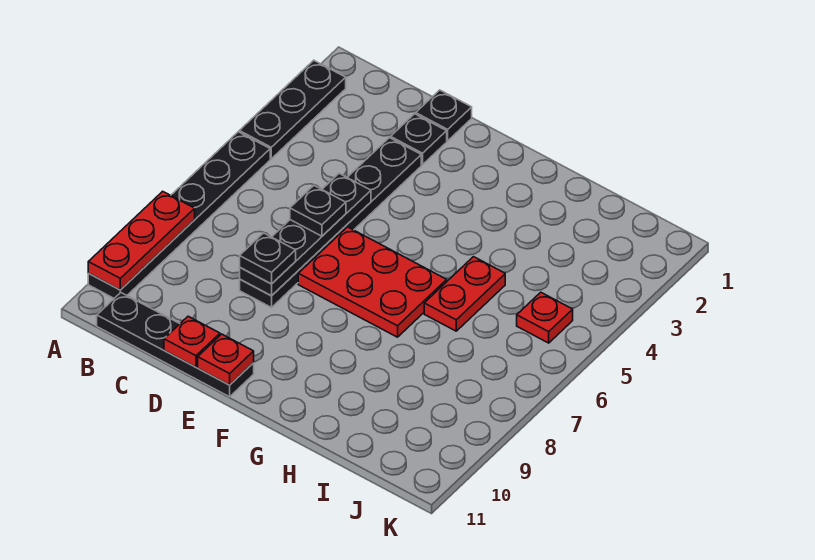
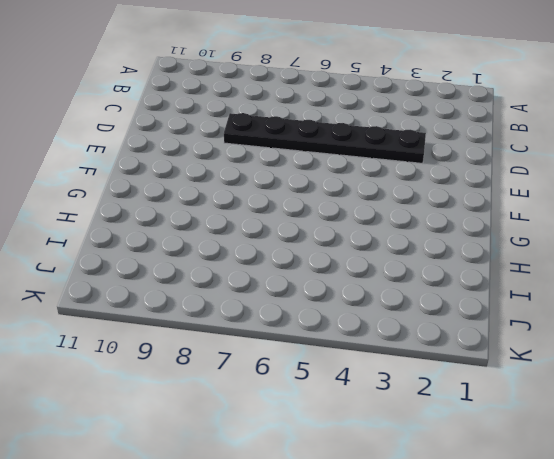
none -> black plate A2:A4 level 1
none -> black plate A5:A10 level 1
none -> black plate B11:E11 level 1

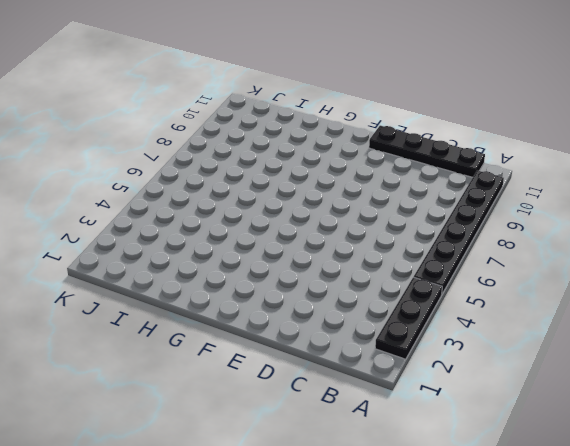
none -> black plate D1 level 1
none -> black plate D2 level 1
none -> black plate D3:D8 level 1

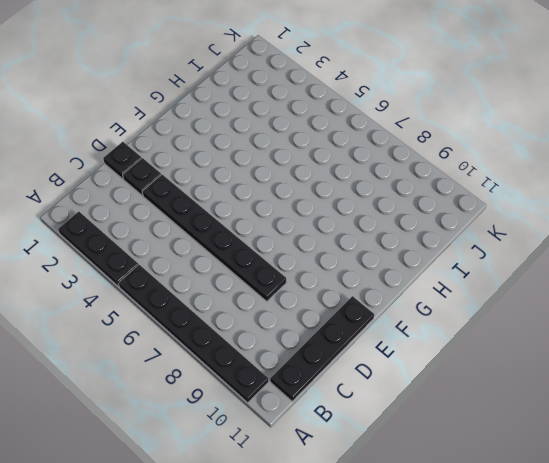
none -> red plate E6:G7 level 1
none -> red plate H5:H6 level 1
none -> red plate J5 level 1

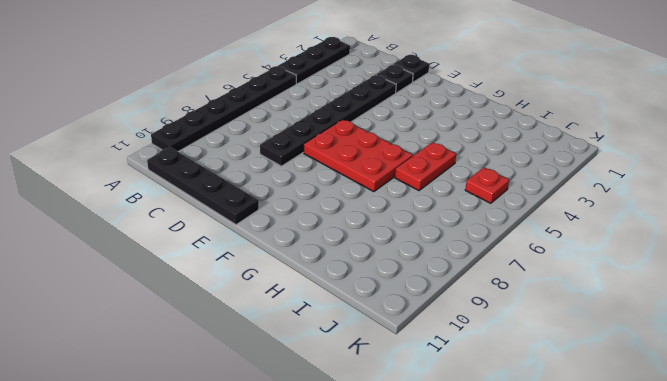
none -> red plate A8:A10 level 2
none -> black plate D5:D8 level 2
none -> red plate D11 level 2

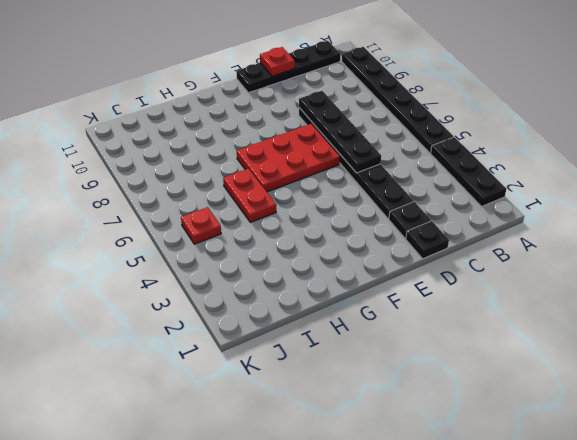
none -> red plate A8:A10 level 2
none -> red plate E11 level 2
none -> black plate D6 level 3

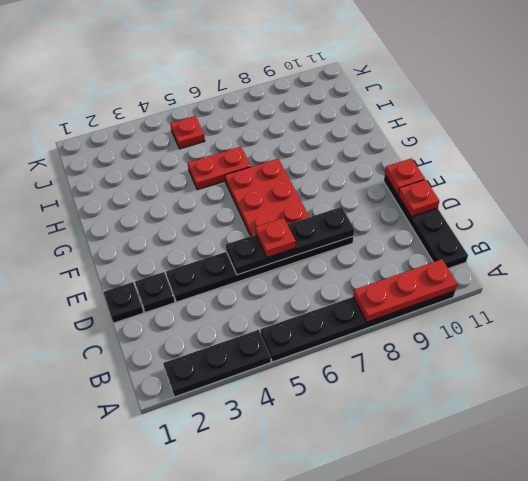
red plate D6 level 3 -> black plate D6 level 3
none -> black plate D8 level 3

